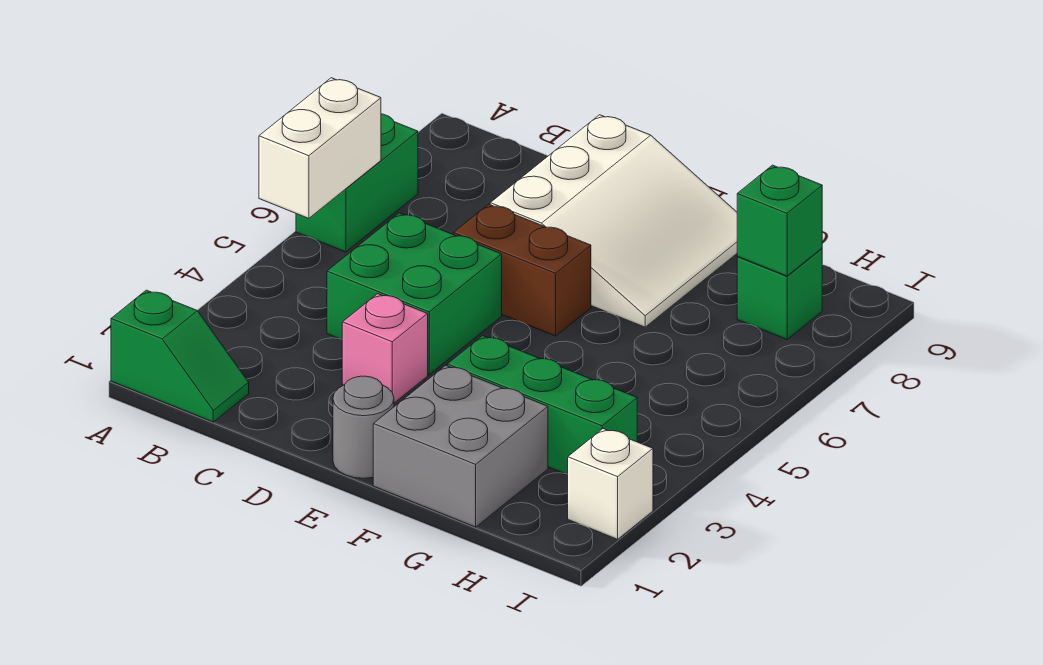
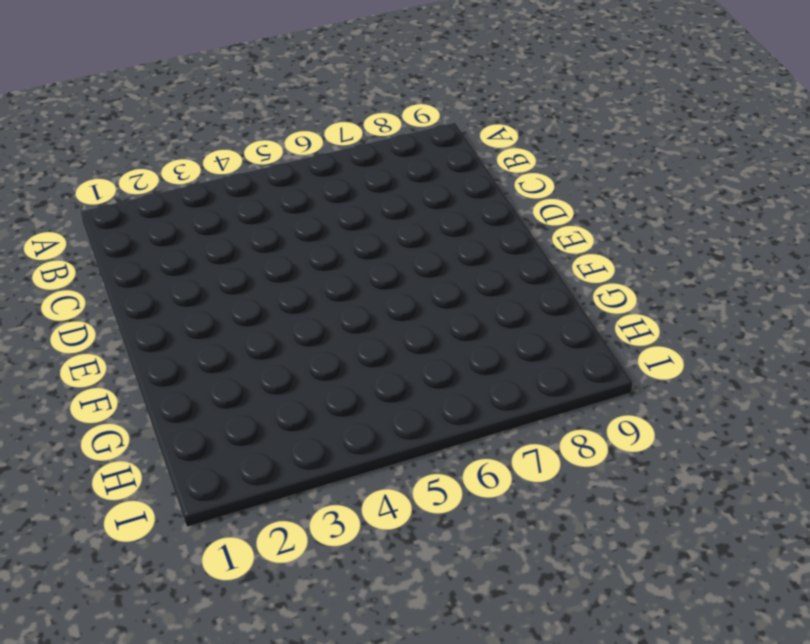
none -> green slope A1:B1 level 1 top A
none -> green brick A6:A7 level 1
none -> green brick C4:D5 level 1

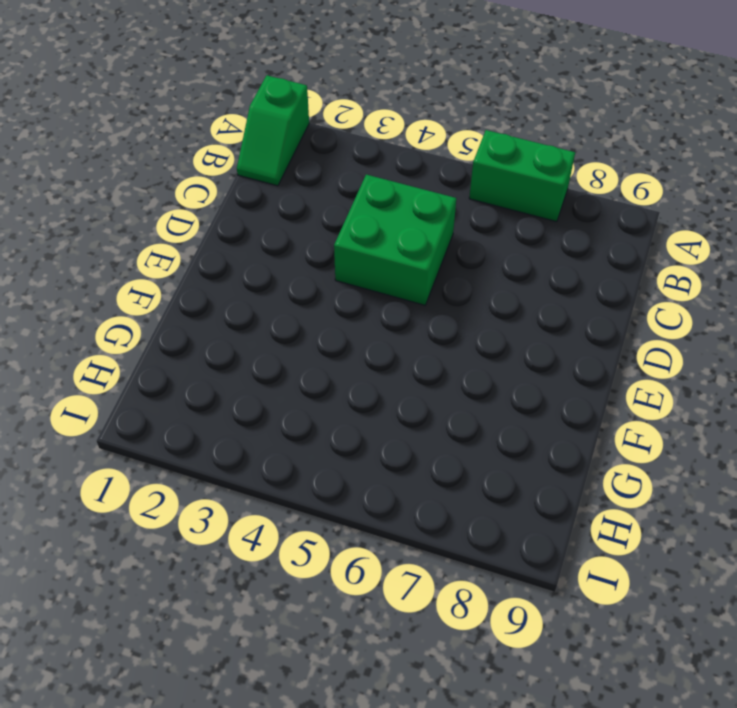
none -> pink brick D3 level 1
none -> brown brick D6:E6 level 1
none -> white slope D7:F9 level 1 top D

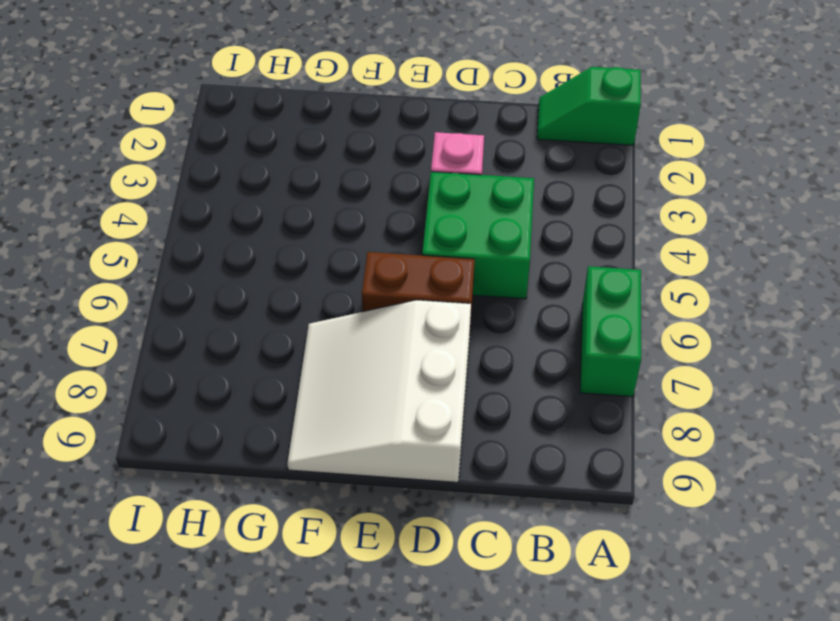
none -> grey round brick E1 level 1
none -> grey brick F1:G2 level 1
none -> green brick F3:H3 level 1

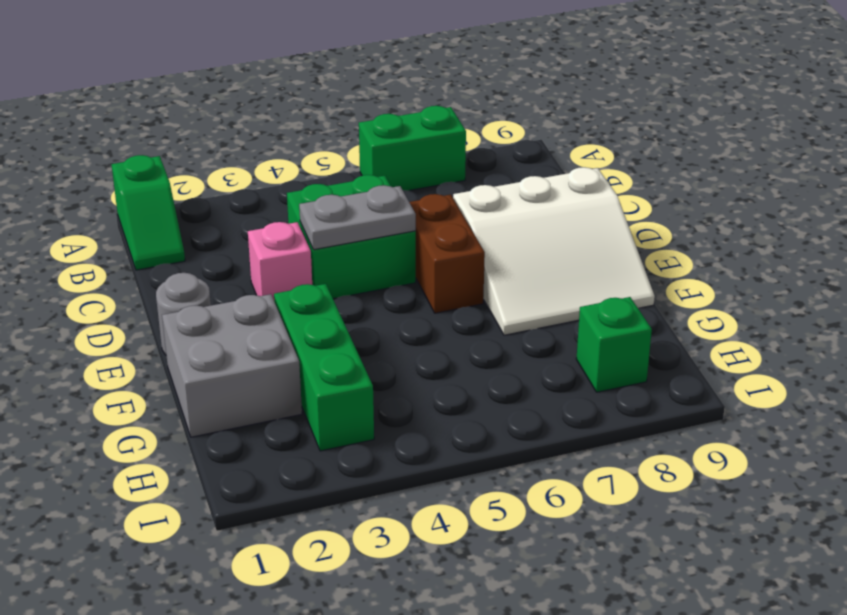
grey plate D4:D5 level 2 -> none
none -> white brick I2 level 1
none -> white brick A5:A6 level 2
none -> green brick H8 level 2

